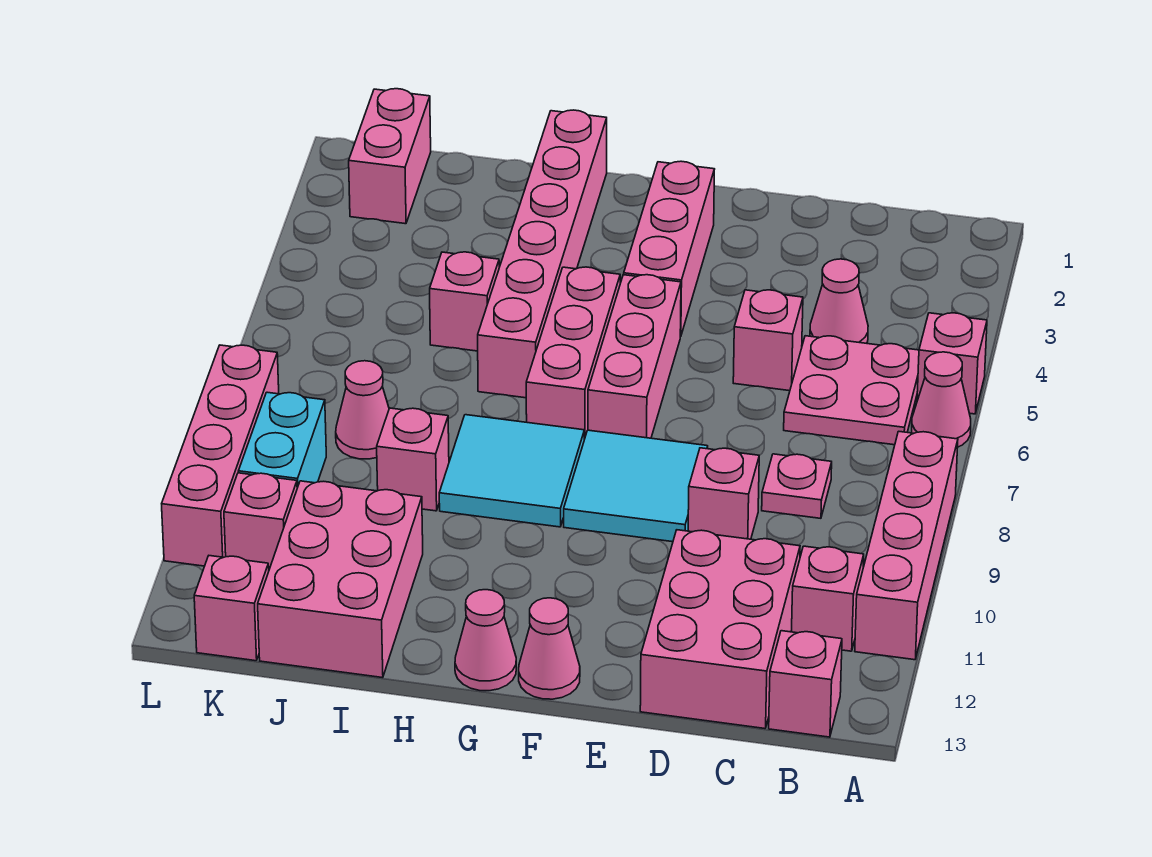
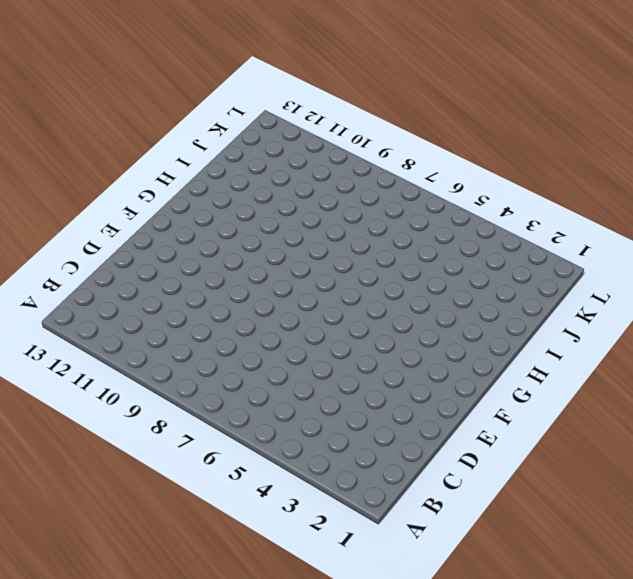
none -> pink brick A5 level 1
none -> pink cone A6 level 1
none -> pink brick A8:A11 level 1

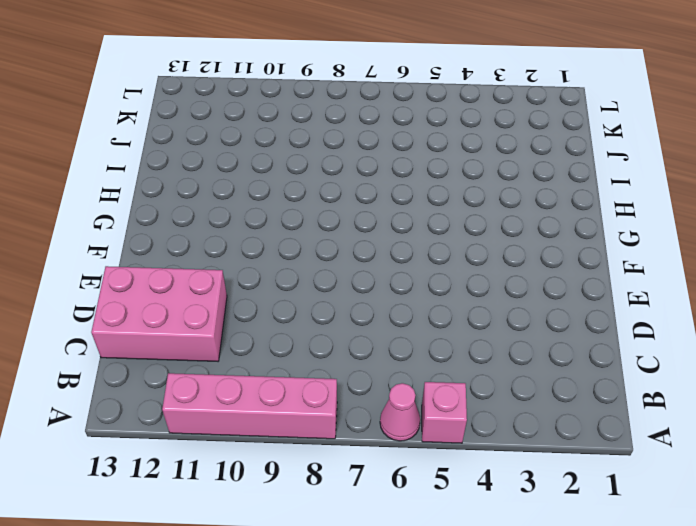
none -> pink plate B5:C6 level 1
none -> pink brick B11 level 1
none -> pink brick B13 level 1

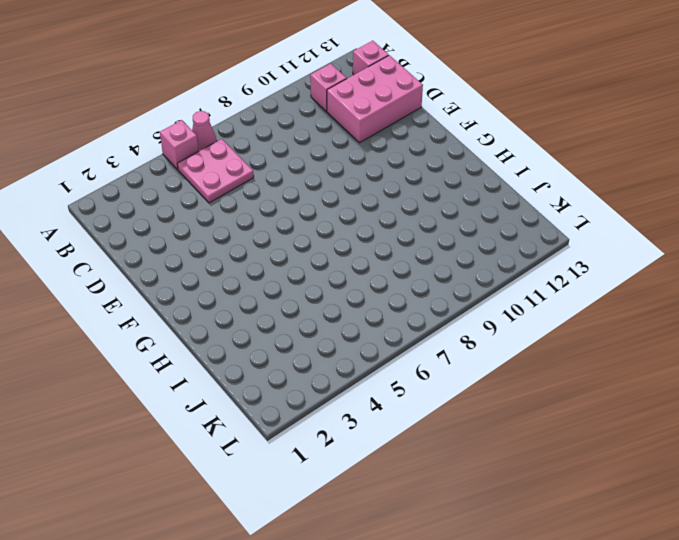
none -> pink brick A8:A11 level 1
none -> pink cone C4 level 1
none -> pink plate C8 level 1

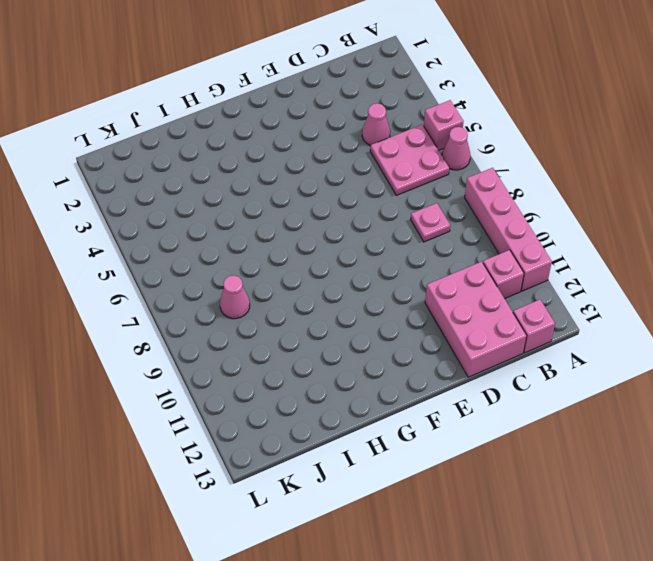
none -> pink brick D5 level 1
none -> pink brick D9 level 1
none -> cyan tile E8:F9 level 1

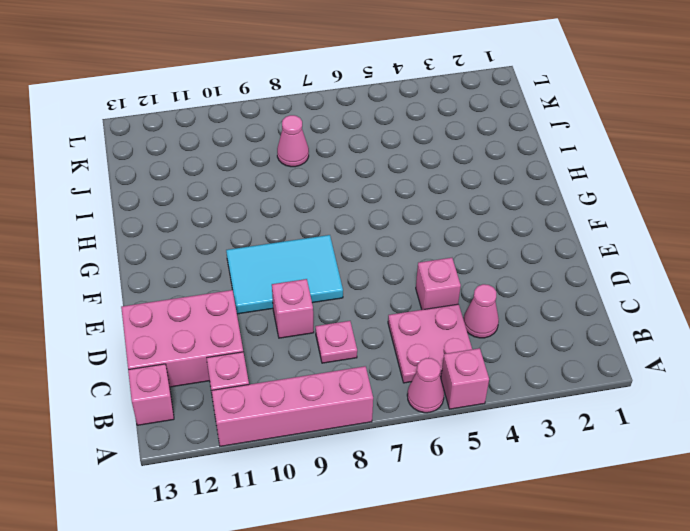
cyan tile E8:F10 level 1 -> cyan tile E8:F9 level 1
none -> pink brick F2:F4 level 1
none -> pink brick F5:F7 level 1
none -> pink cone F13 level 1

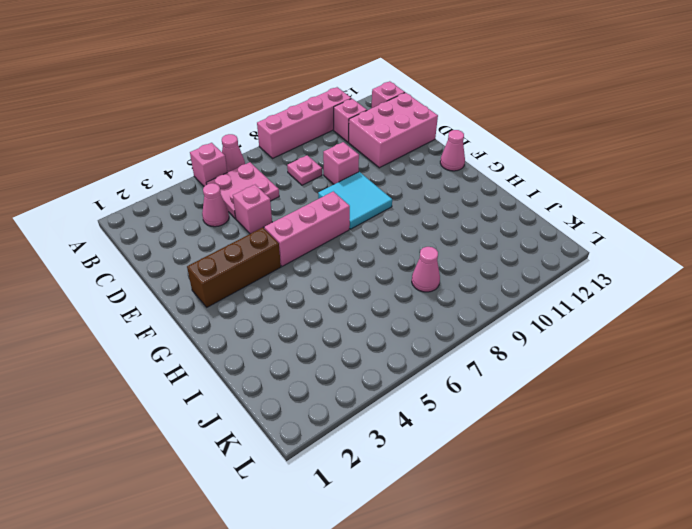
brown brick F2:F4 level 1 -> pink brick F2:F4 level 1
none -> pink brick G5:G7 level 1
none -> cyan tile G8:H9 level 1
none -> pink cone G13 level 1

